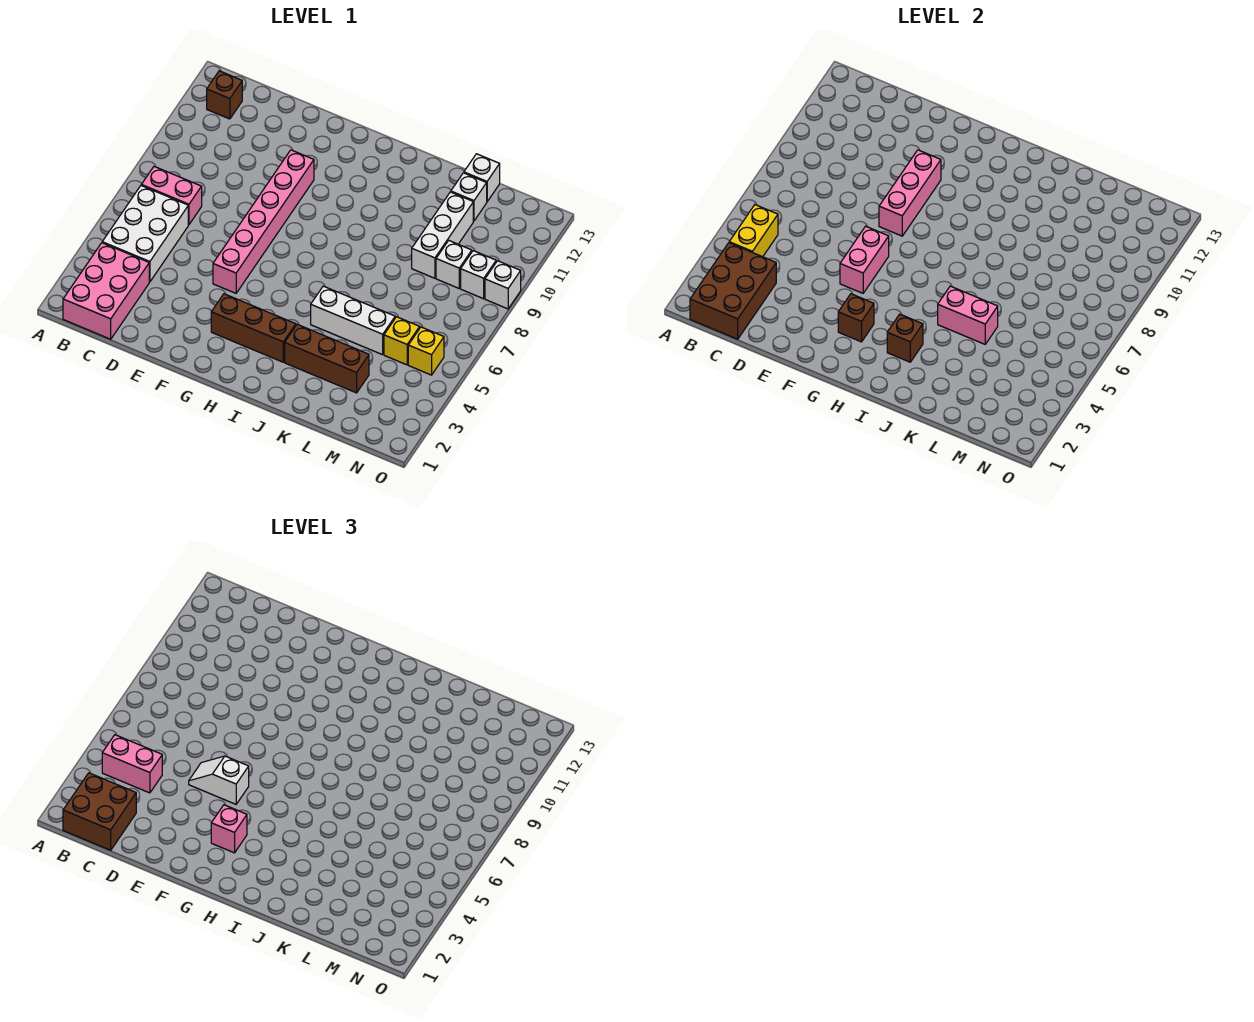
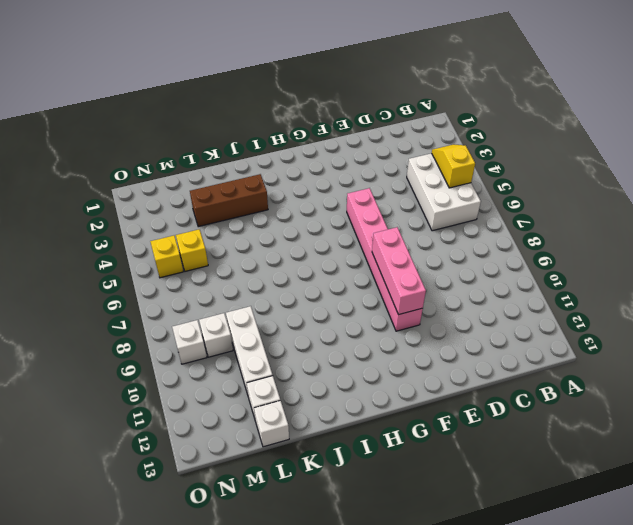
yellow slope B4:B5 level 2 top 5 -> yellow brick B4:B5 level 2
none -> pink brick B1:C3 level 1
none -> pink brick B7:C7 level 1
none -> brown brick B12 level 1

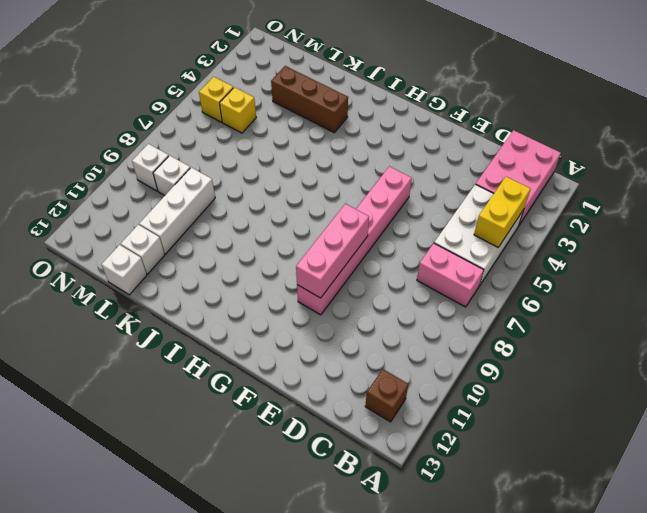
none -> brown brick G3:I3 level 1
none -> white brick J5:L5 level 1
none -> white brick O9 level 1

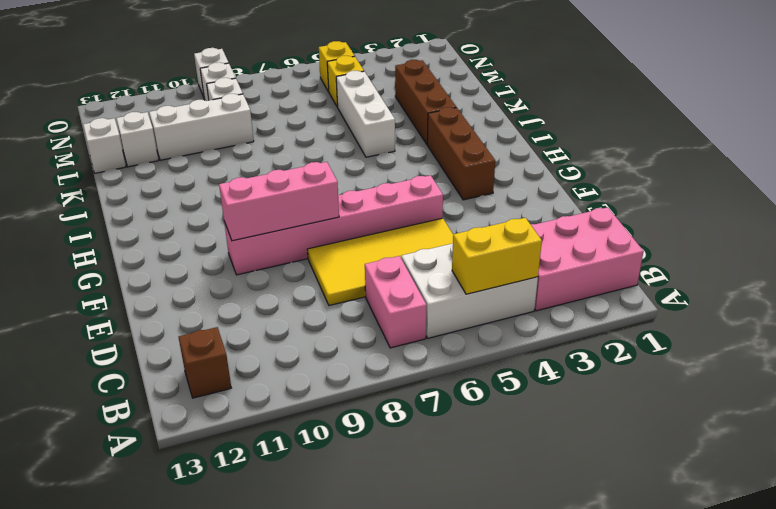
yellow tile D5:E8 level 1 -> none
none -> brown brick B1:C3 level 2
none -> pink brick F5:F6 level 2
none -> brown brick G3 level 2

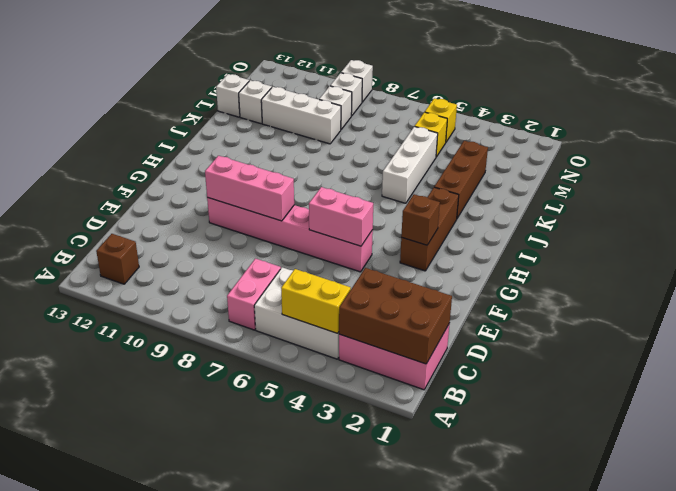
none -> brown brick I3 level 2
none -> pink brick J5:K5 level 2
none -> brown brick B1:C2 level 3

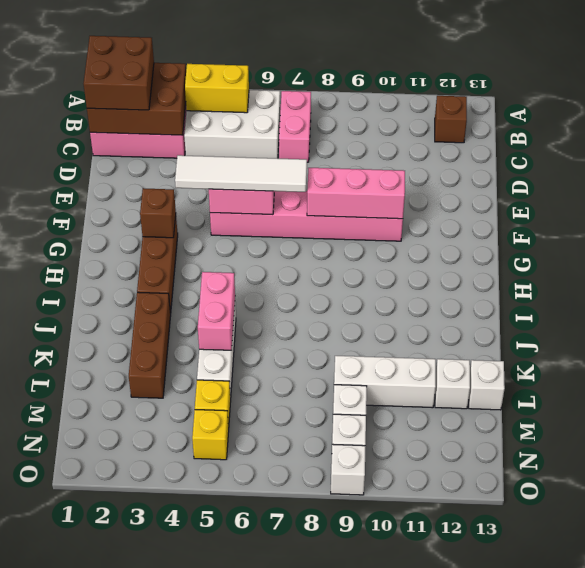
white tile F4:F7 level 3 -> white slope E5:F5 level 3 top F
none -> brown brick I3 level 2
none -> pink brick B4:C4 level 3
none -> pink brick G3 level 3

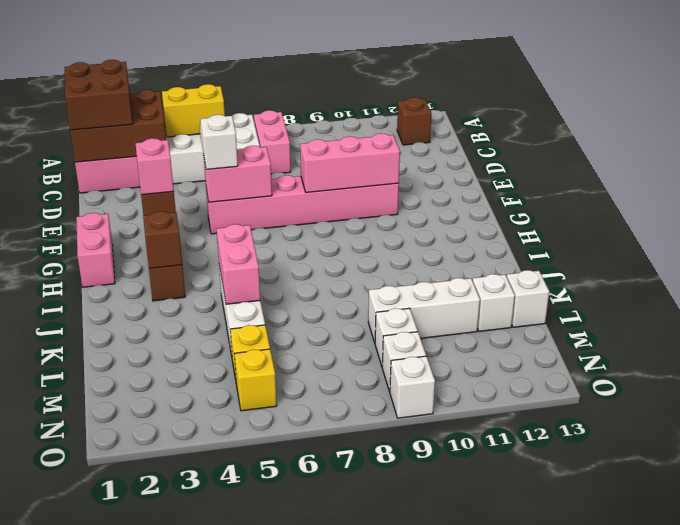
pink brick G1:H1 level 1 -> pink brick B4:C4 level 3
none -> brown brick J3:L3 level 1

